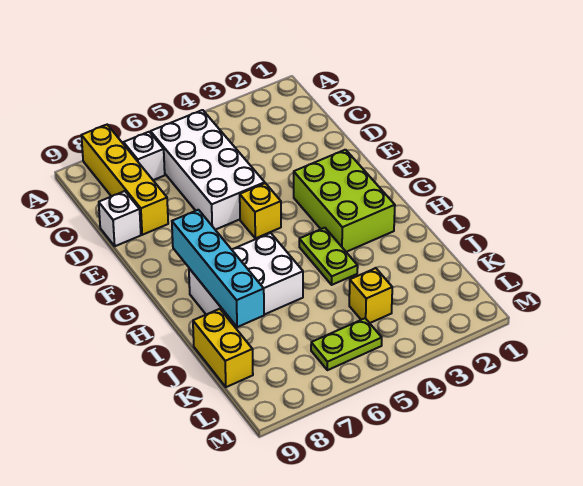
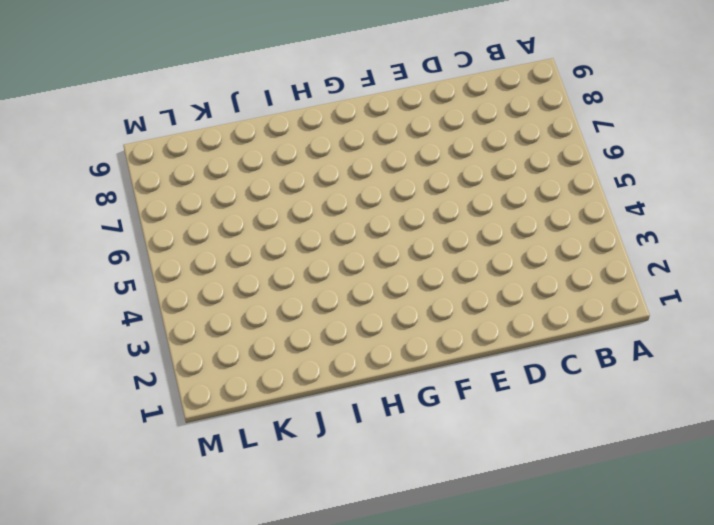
none -> yellow brick A8:D8 level 1
none -> white brick B5:E6 level 1
none -> white brick B7 level 1

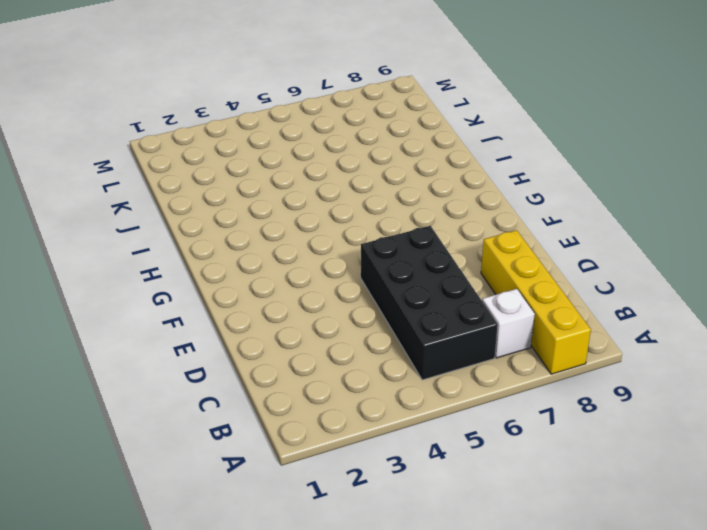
black brick B5:E6 level 1 -> white brick B5:E6 level 1
none -> white brick D9 level 1
none -> lime brick F2:H3 level 1
none -> yellow brick F5 level 1

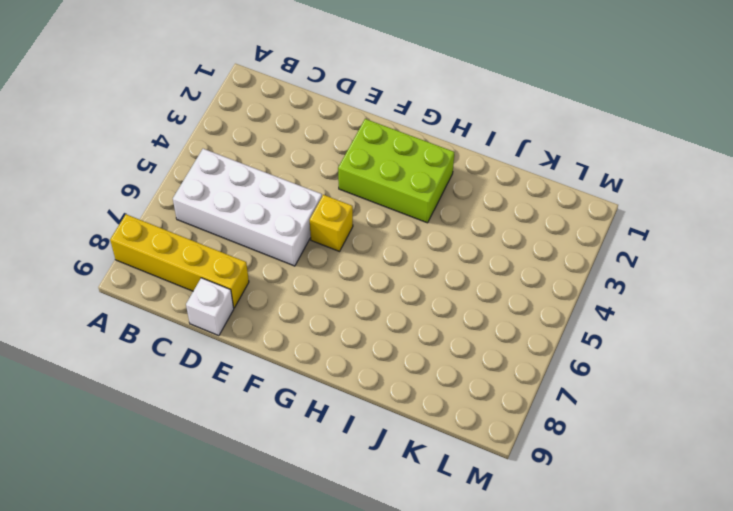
none -> white brick B7 level 1
none -> lime plate H4:I4 level 1
none -> white brick H6:I8 level 1

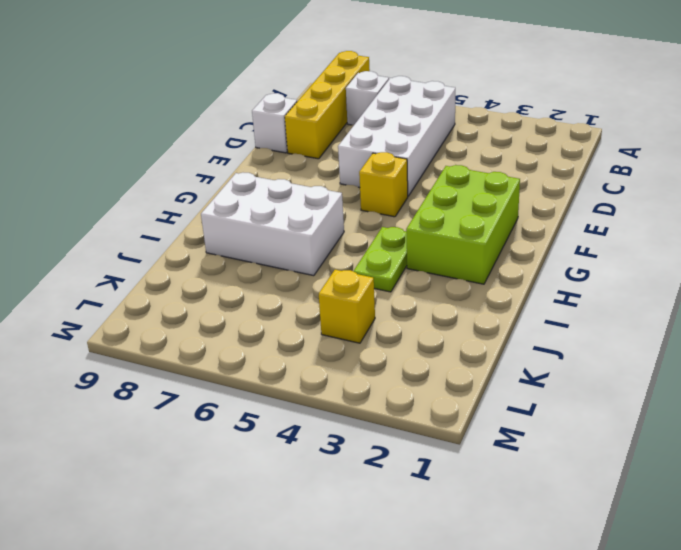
none -> yellow brick J9:K9 level 1
none -> lime plate L5:L6 level 1
none -> cyan brick G8:J8 level 2

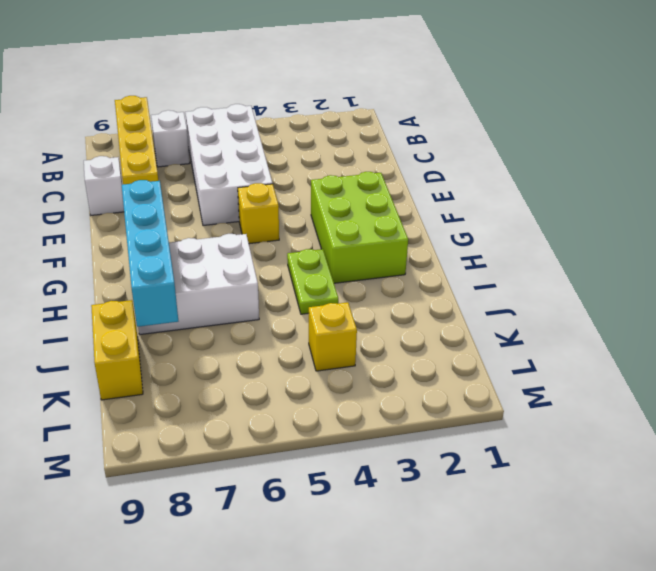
none -> lime plate L5:L6 level 1

